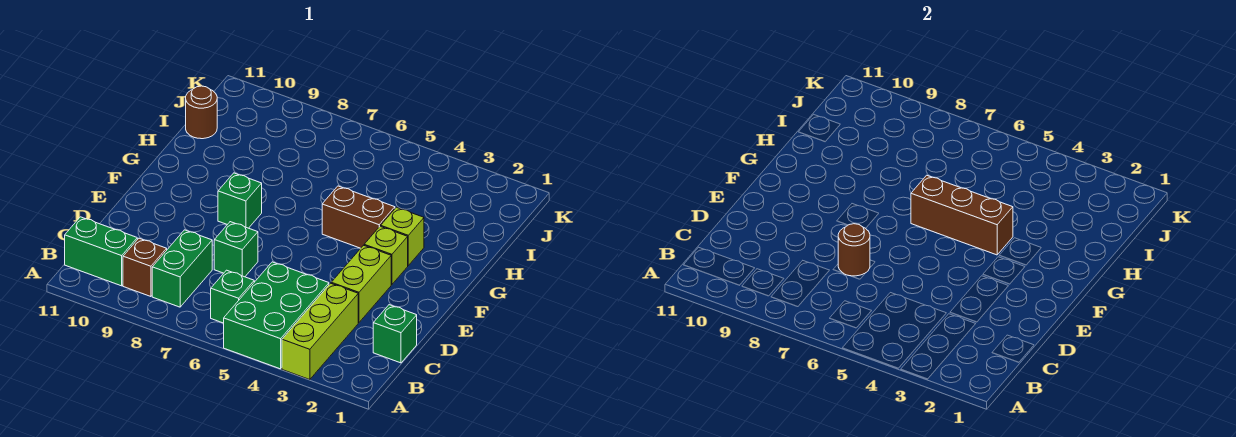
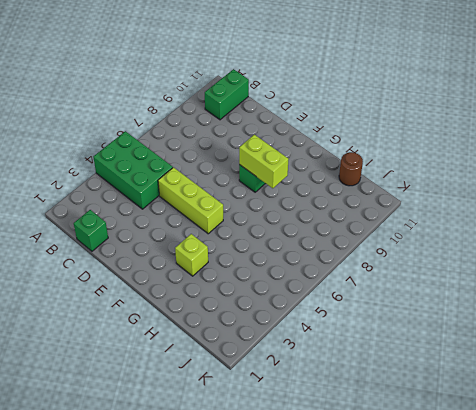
lime brick D5:F5 level 1 -> lime brick A3:C3 level 1
lime brick F8:G8 level 2 -> lime brick D3:E3 level 1
none -> green brick B6 level 1
none -> green brick B8:C8 level 1
none -> brown brick B9 level 1

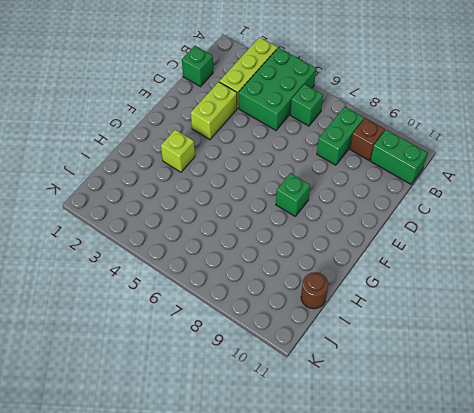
none -> green brick D7 level 1
none -> lime brick F3 level 1
none -> brown brick G4:G5 level 1

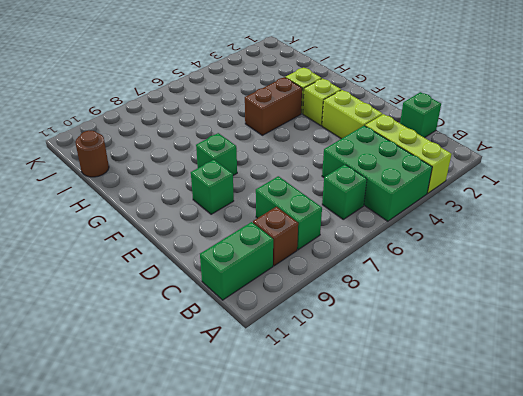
green brick E9 level 1 -> green brick D7 level 1
none -> brown round brick D7 level 2
none -> brown brick G4:G6 level 2

